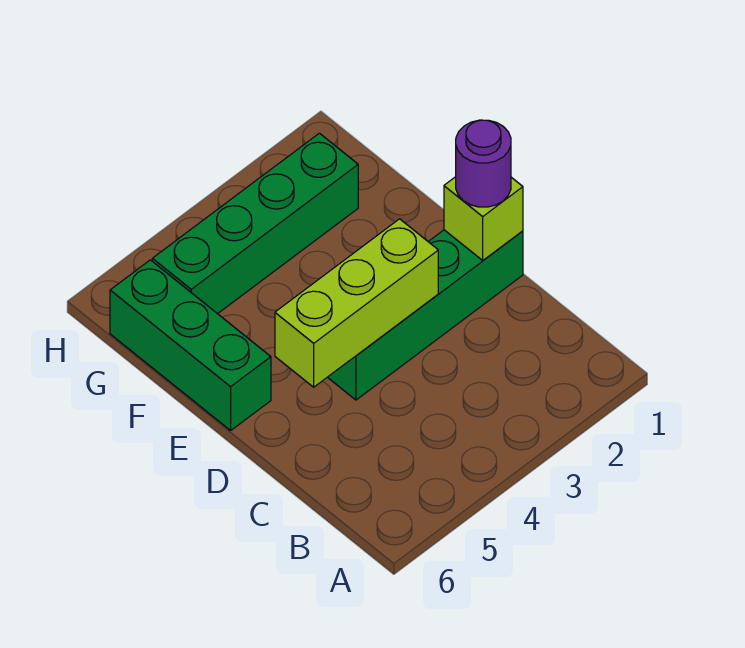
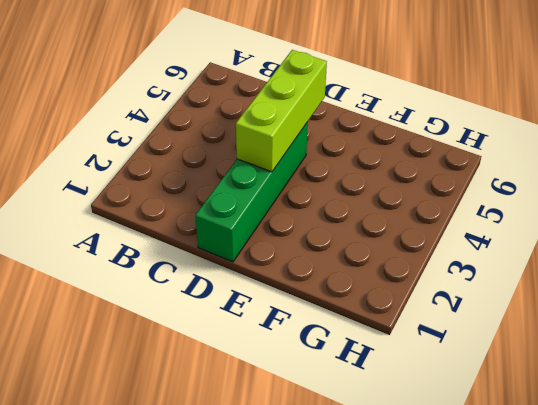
none -> green brick E6:G6 level 1
none -> green brick G2:G5 level 1

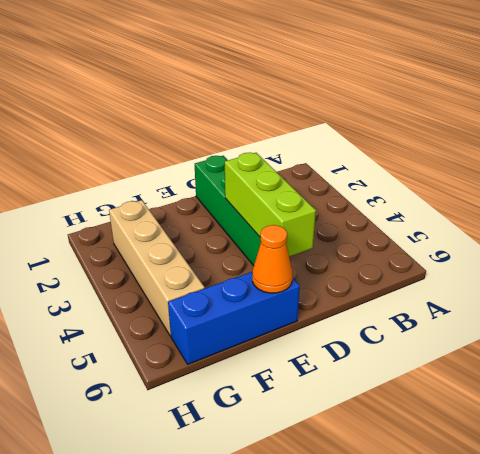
blue brick E6:G6 level 1 -> green brick E6:G6 level 1
orange cone E6 level 2 -> none
tan brick G2:G5 level 1 -> green brick G2:G5 level 1
none -> lime brick D1 level 2
none -> purple round brick D1 level 3

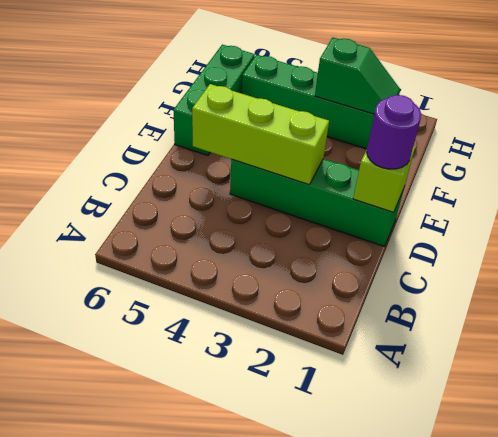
green slope G2:G3 level 2 top 3 -> none

